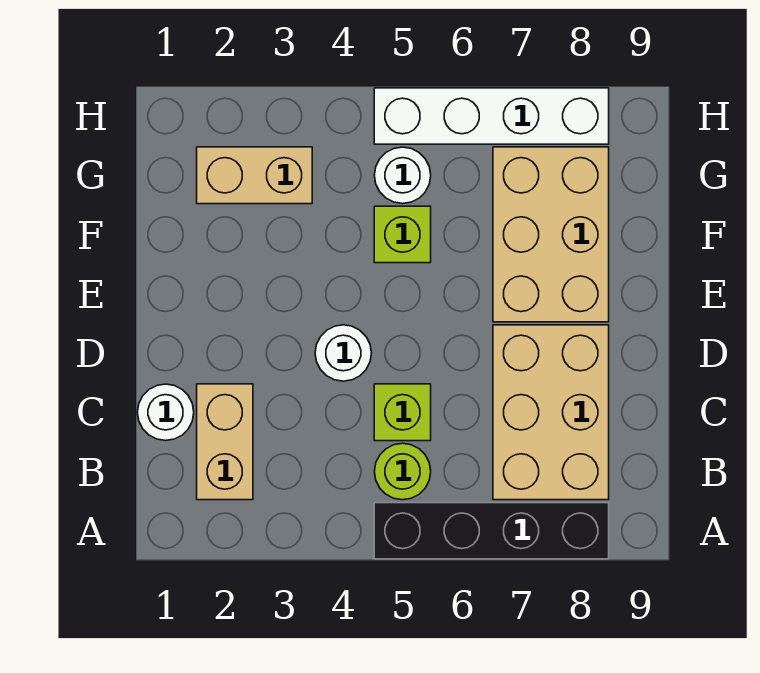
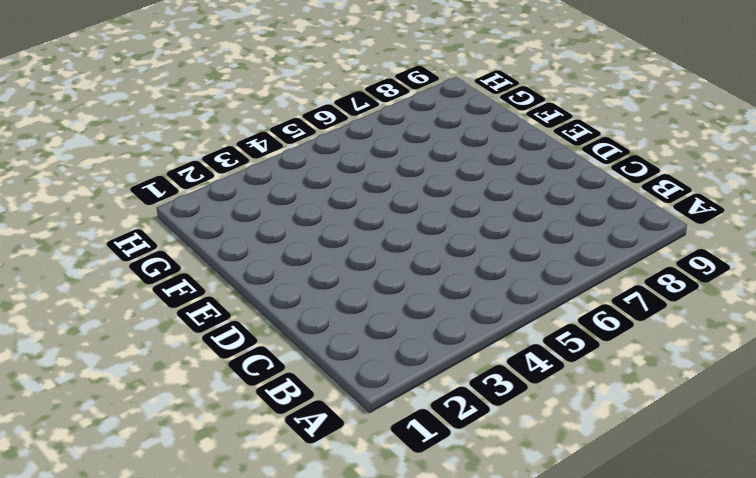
none -> black brick A5:A8 level 1
none -> tan brick B2:C2 level 1
none -> lime round brick B5 level 1

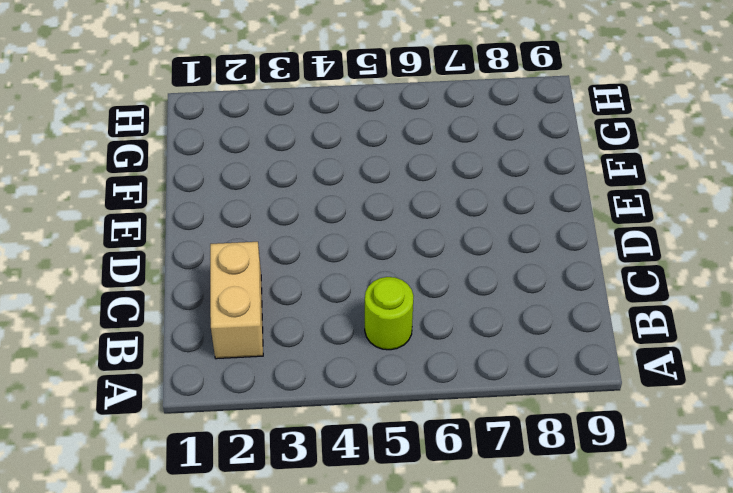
none -> black brick A5:A8 level 1
none -> tan brick B7:D8 level 1
none -> white round brick C1 level 1

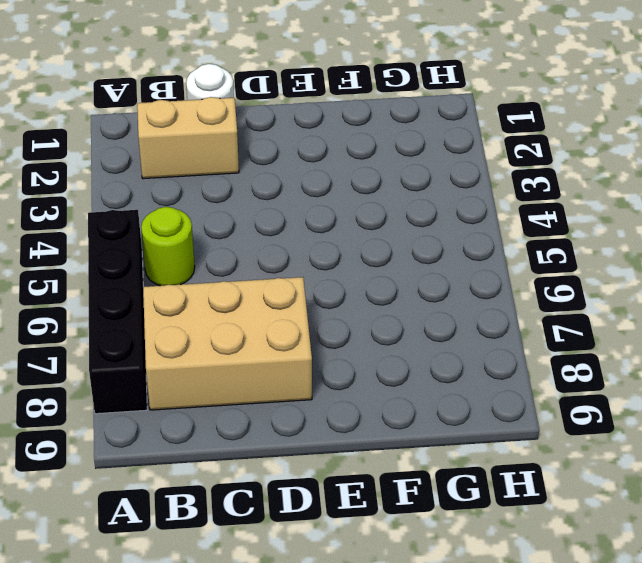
none -> lime brick C5 level 1
none -> white round brick D4 level 1
none -> tan brick E7:G8 level 1

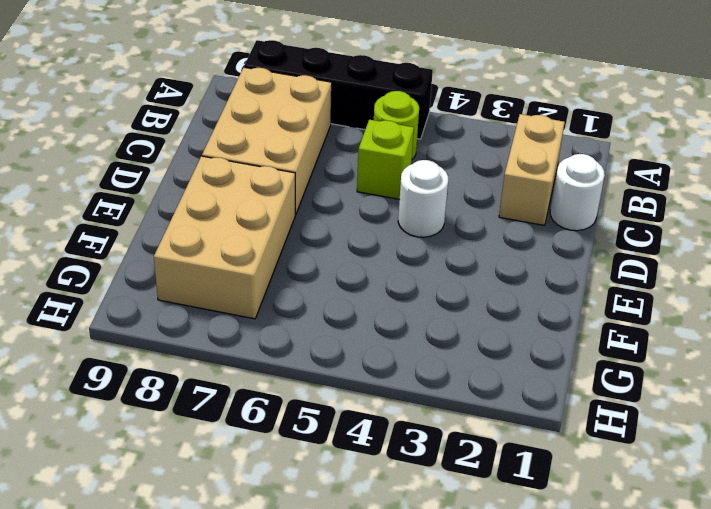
none -> lime brick F5 level 1
none -> tan brick G2:G3 level 1
none -> white round brick G5 level 1

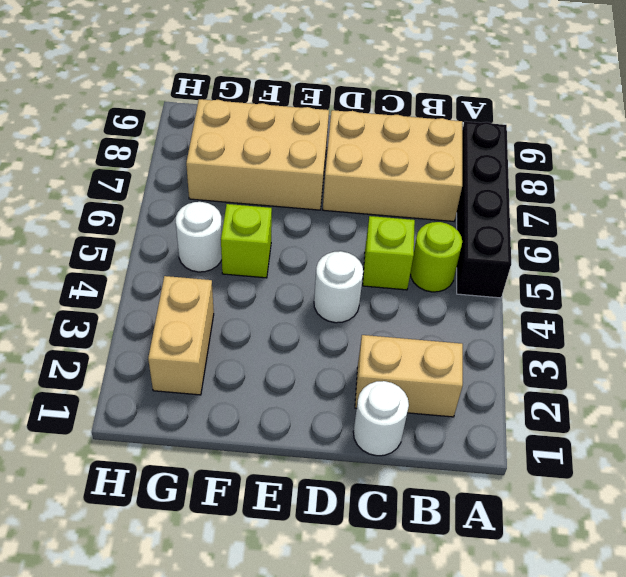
none -> white brick H5:H8 level 1

